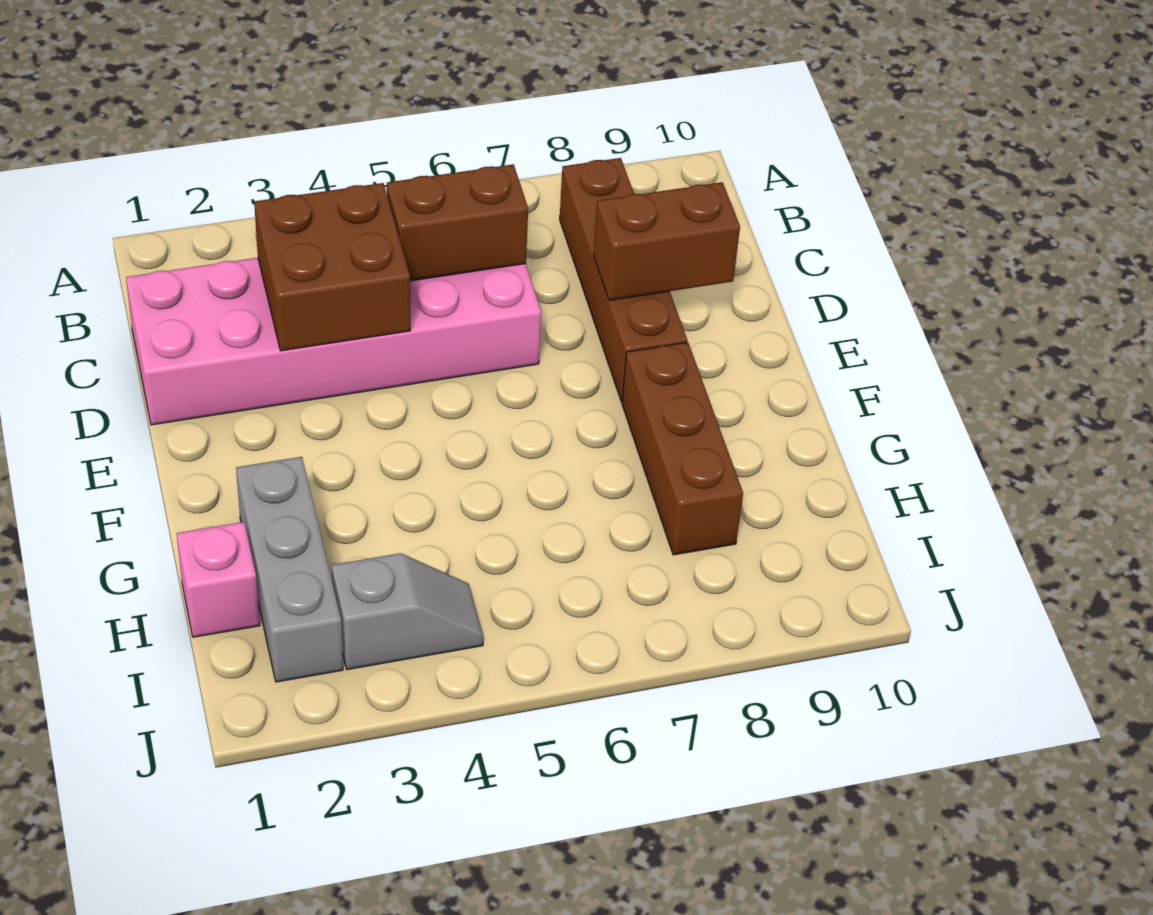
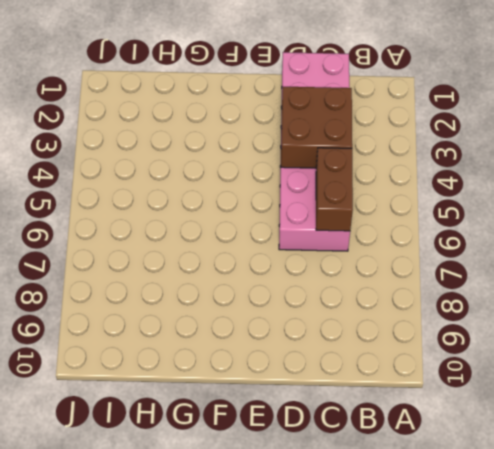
none -> brown brick B8:E8 level 1
none -> brown brick F8:H8 level 1

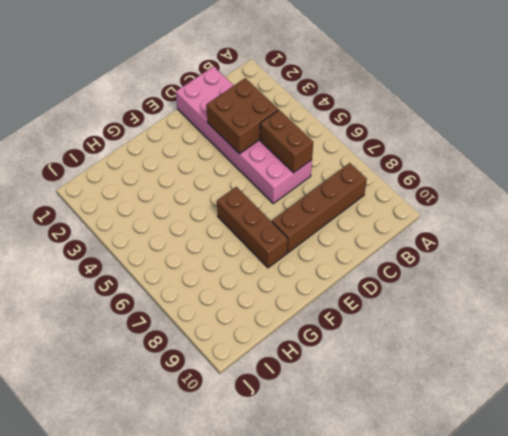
brown brick F6:F8 level 1 -> brown brick F8:H8 level 1
none -> grey brick G2:I2 level 1
none -> pink brick H1 level 1

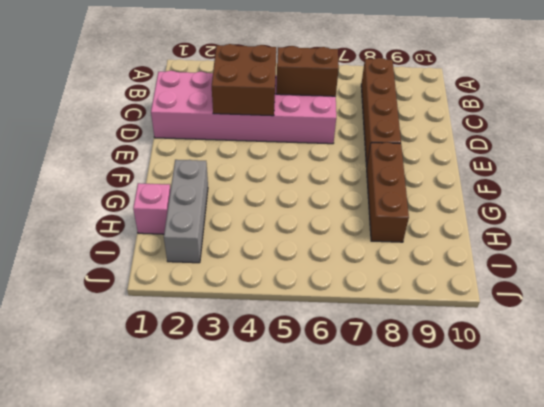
none -> grey slope I3:I4 level 1 top 3
none -> brown brick D8:D9 level 2

